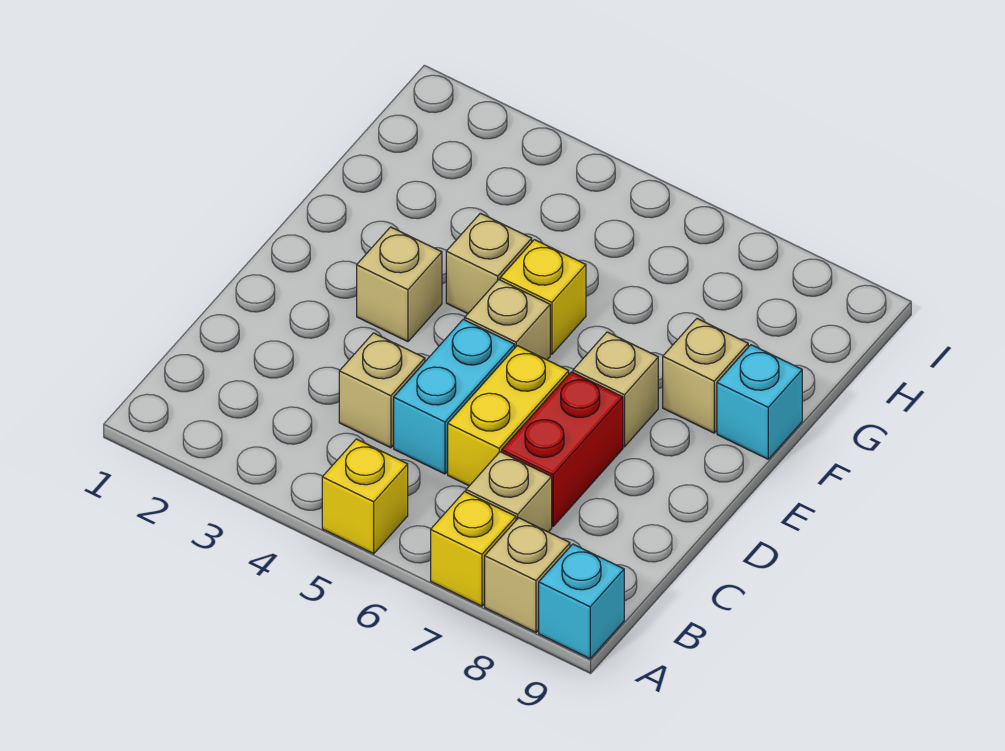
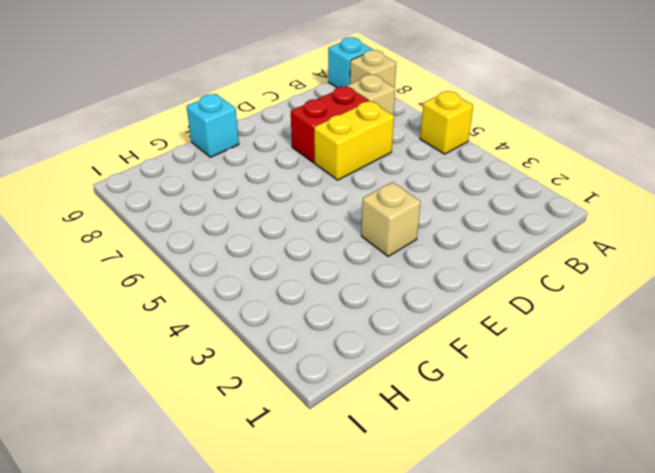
none -> yellow brick A7 level 1
none -> tan brick C4 level 1
none -> cyan brick C5:D5 level 1

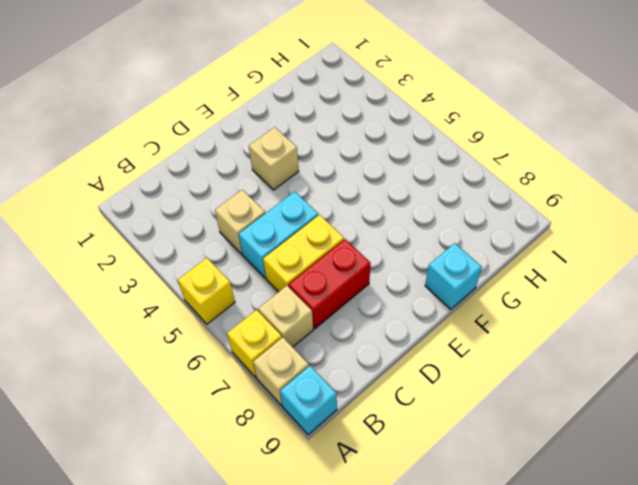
none -> tan brick E5 level 1
none -> tan brick E7 level 1
none -> tan brick F4 level 1

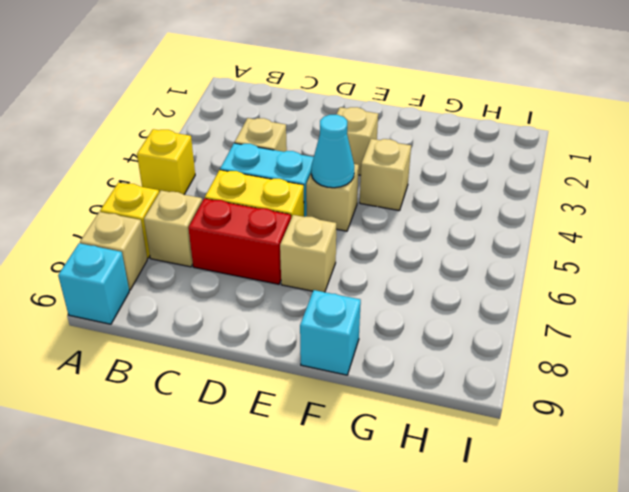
cyan cone E5 level 2 -> none
none -> yellow brick F5 level 1
none -> tan brick F8 level 1

